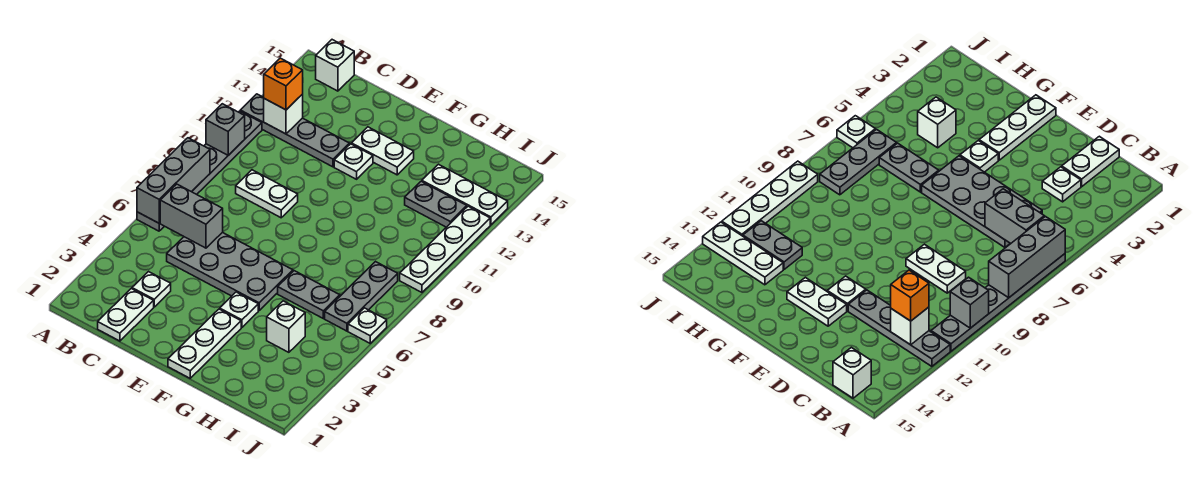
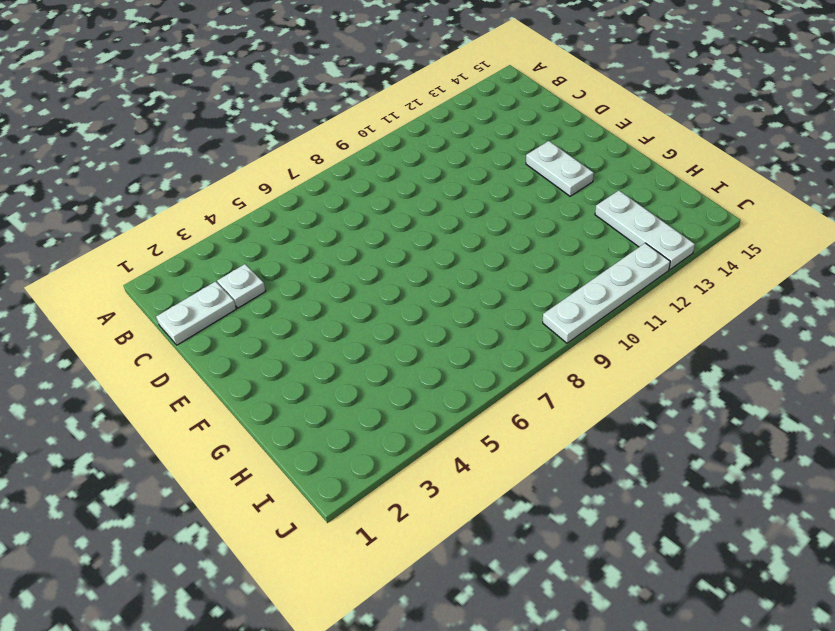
none -> grey plate A6:A11 level 1
none -> grey plate A12:D12 level 1
none -> white brick B15 level 1

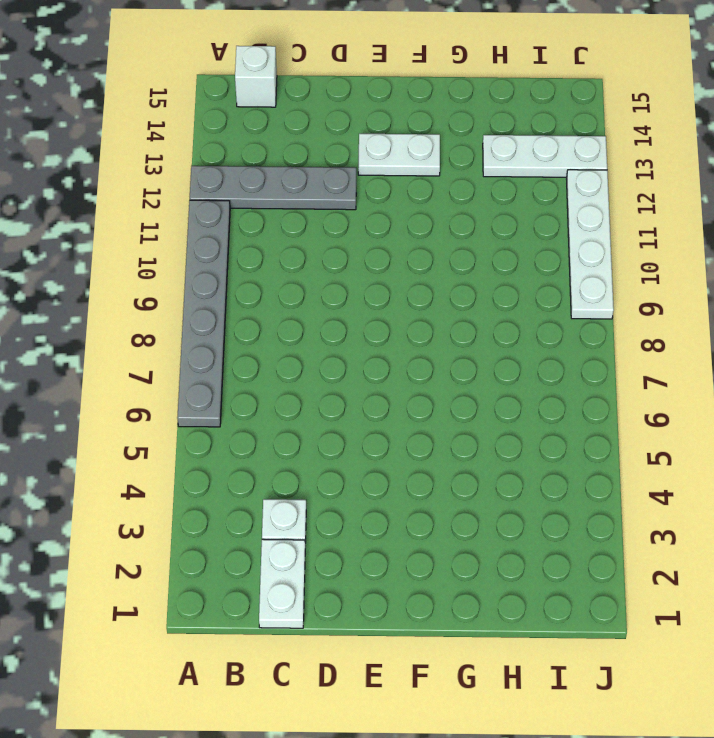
none -> grey plate C5:F6 level 1
none -> white plate C9:D9 level 1
none -> white plate E12 level 1

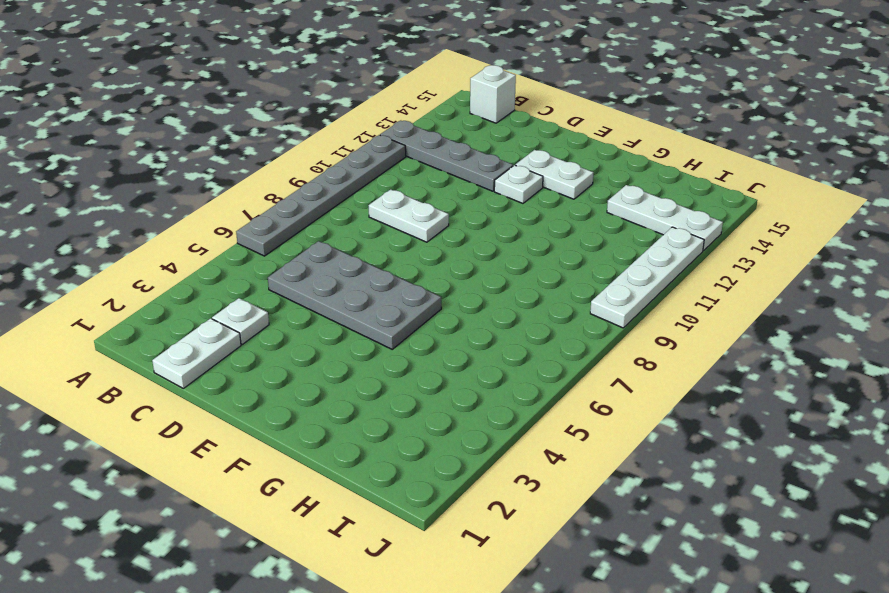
none -> white plate F1:F3 level 1
none -> white plate F4 level 1
none -> grey plate G6:H6 level 1

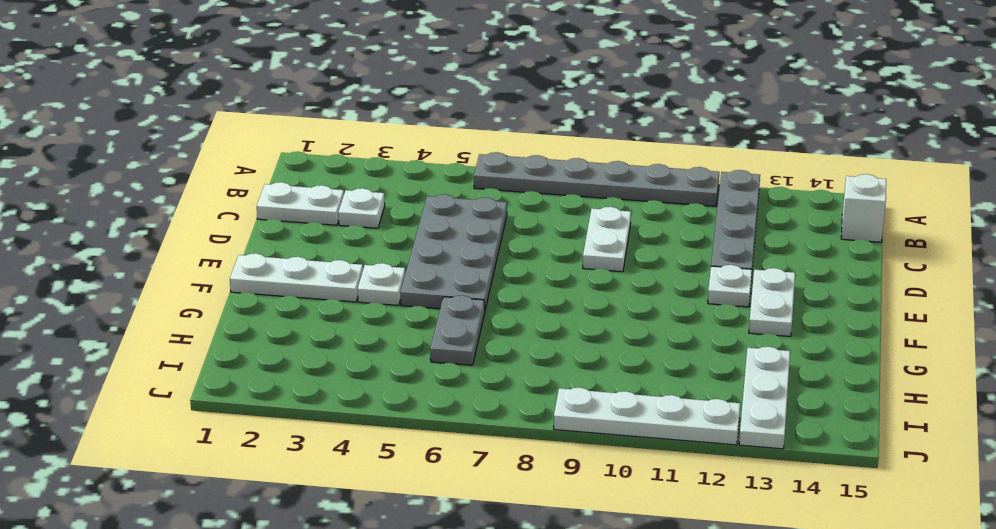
none -> white brick H4 level 1
none -> grey plate H12:I12 level 1
none -> grey plate I6:I8 level 1

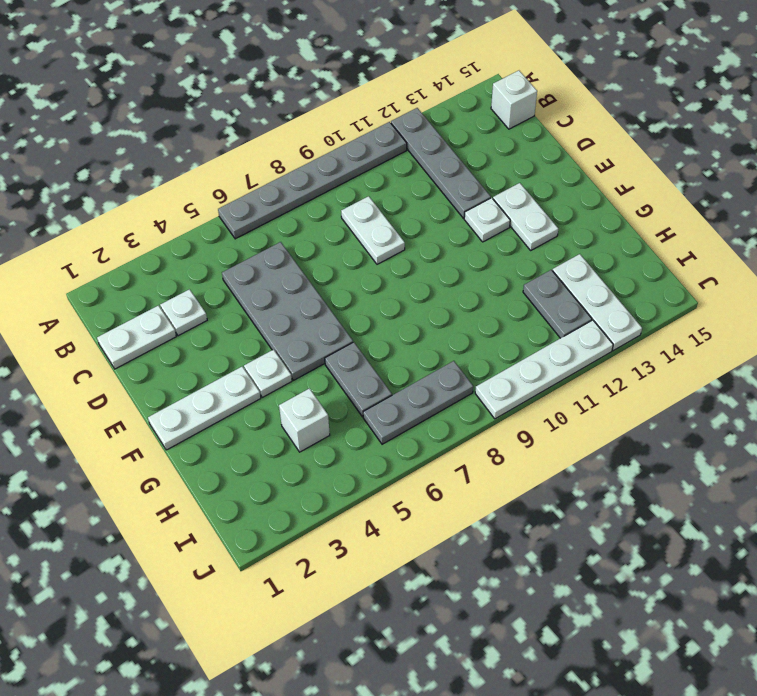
none -> white plate J6 level 1
none -> grey brick A6:A8 level 2
none -> grey brick A10 level 2

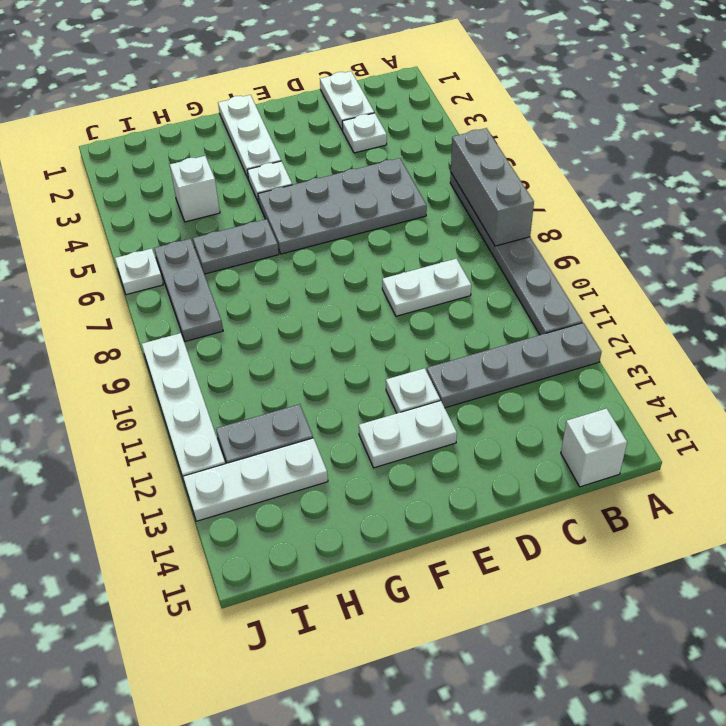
none -> grey brick A10 level 2
none -> grey brick B6:C6 level 2
none -> white brick B12 level 2

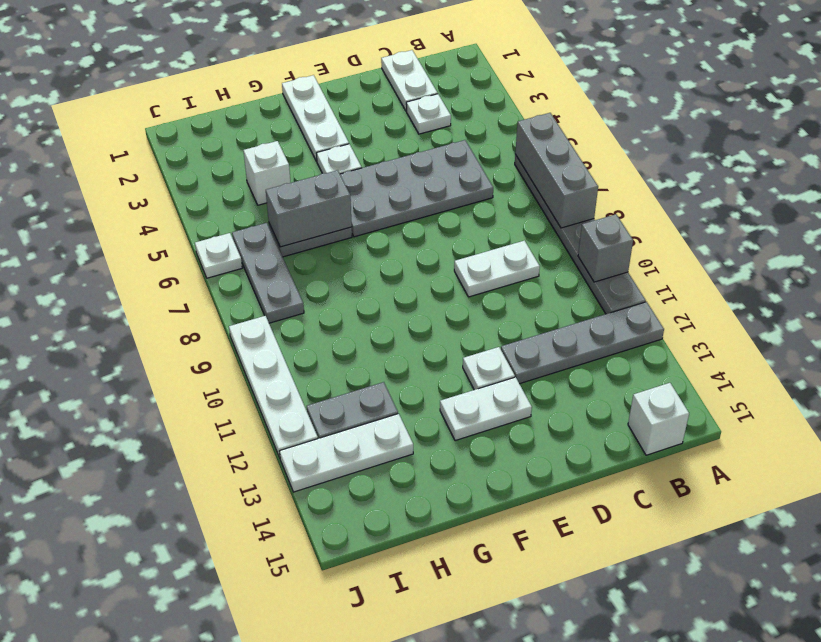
grey brick G6:H6 level 2 -> grey brick B6:C6 level 2
none -> white brick B12 level 2
none -> orange brick B12 level 3

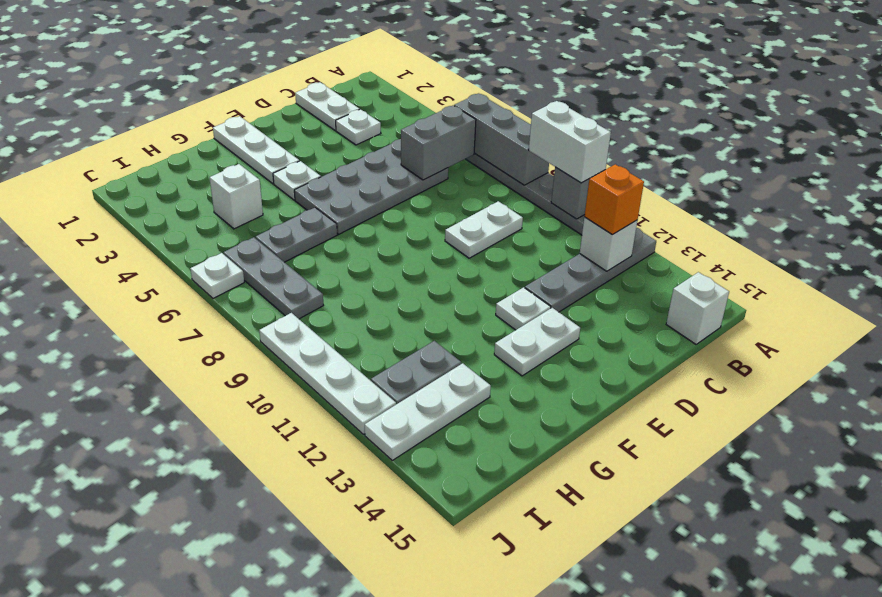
white brick A9:A10 level 3 -> none

